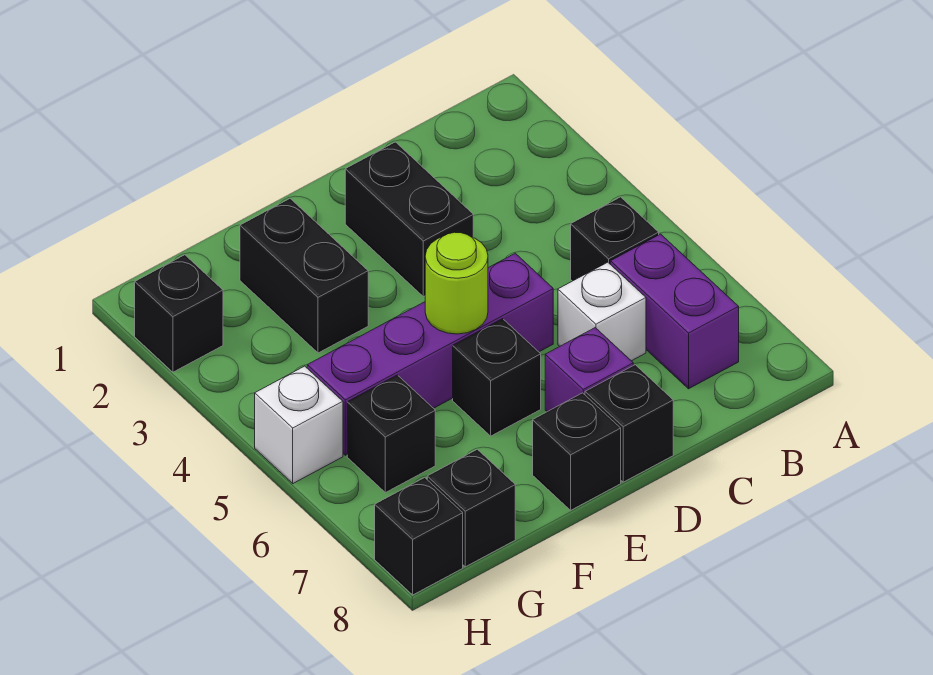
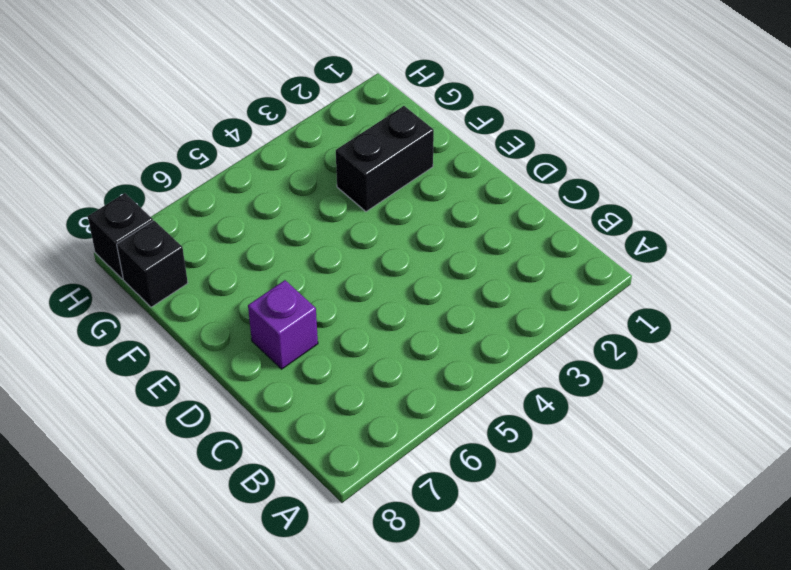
none -> black brick B5 level 1
none -> purple brick B6:B7 level 1
none -> white brick C6 level 1

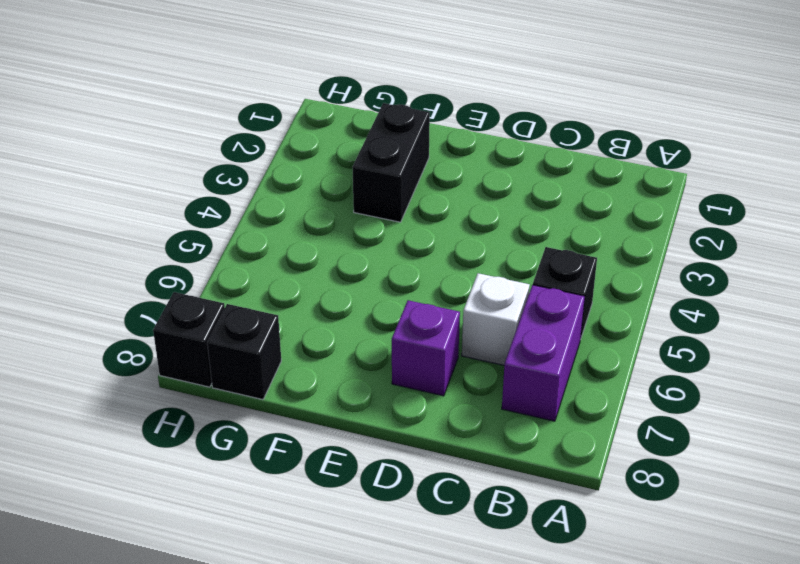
none -> black brick D2:D3 level 1
none -> purple brick D5:G5 level 1
none -> black brick D8 level 1

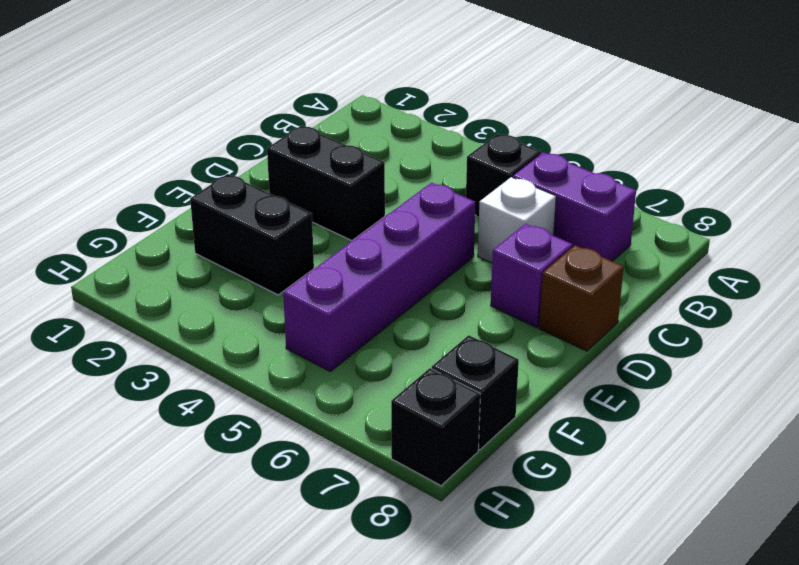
brown brick D8 level 1 -> black brick D8 level 1
none -> black brick E6 level 1
none -> black brick E8 level 1
none -> black brick G6 level 1

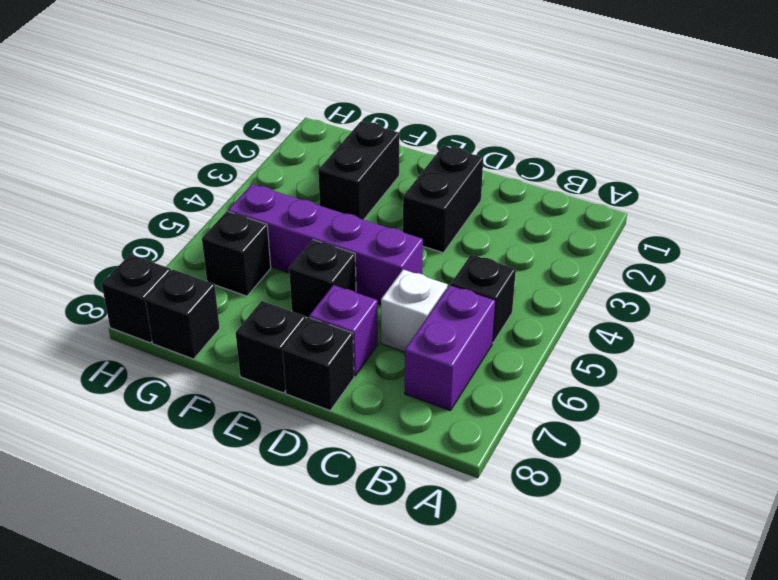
none -> black brick H2 level 1
none -> white brick H5 level 1
none -> lime round brick E5 level 2

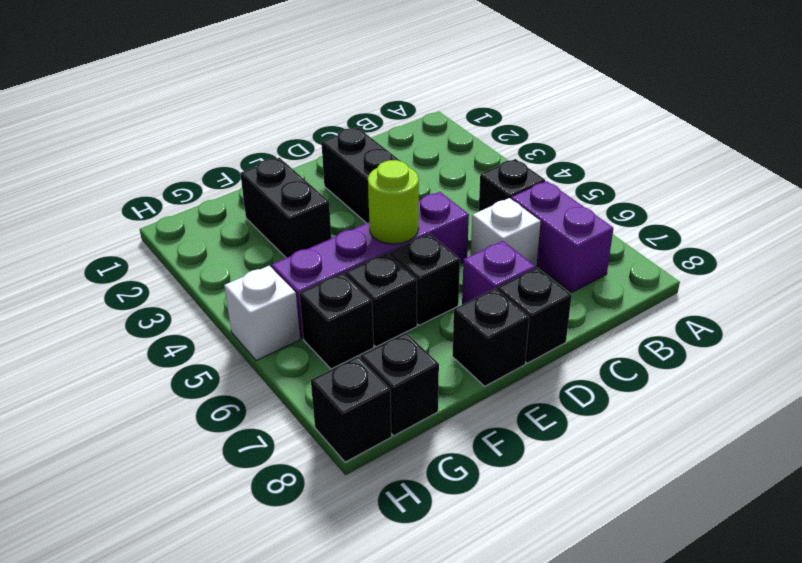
black brick F6 level 1 -> black brick H2 level 1

